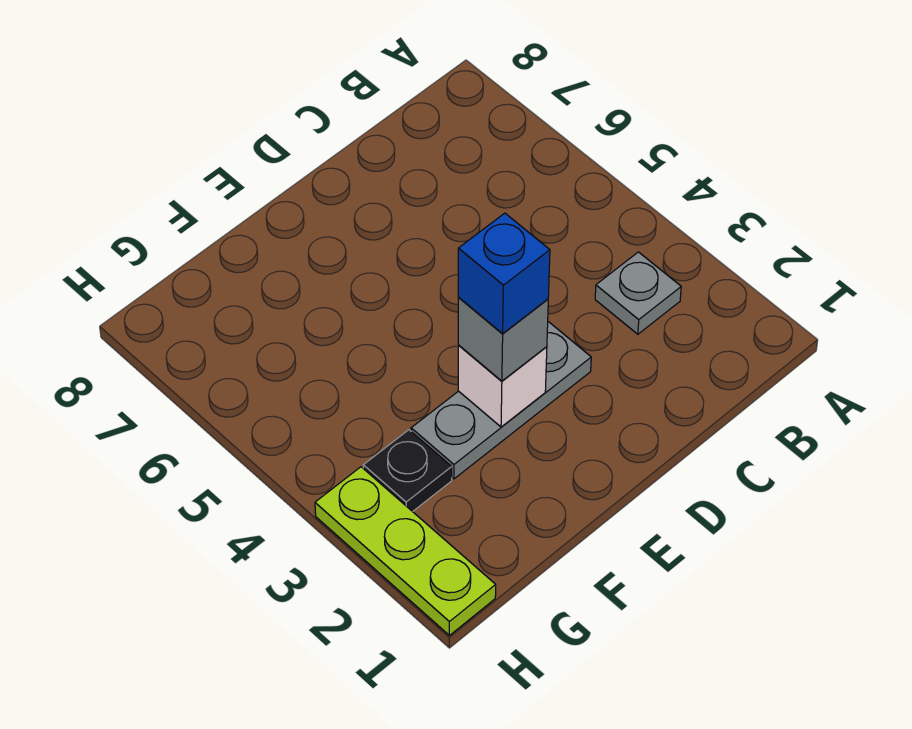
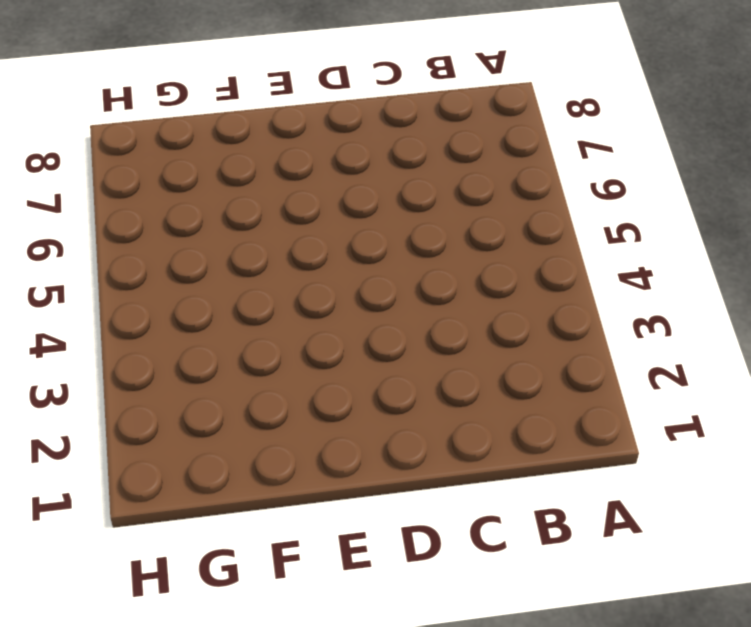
none -> grey plate B3 level 1
none -> grey plate D3:F3 level 1

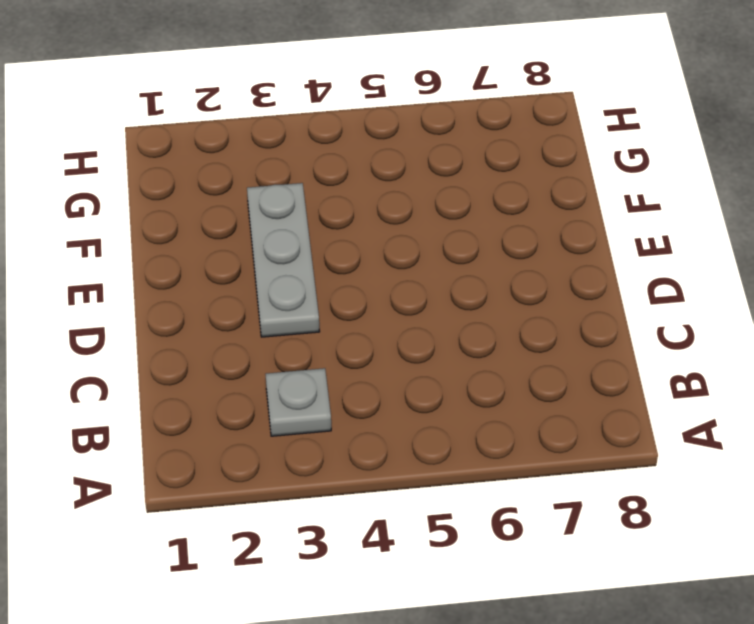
none -> black plate G3 level 1
none -> lime plate H1:H3 level 1

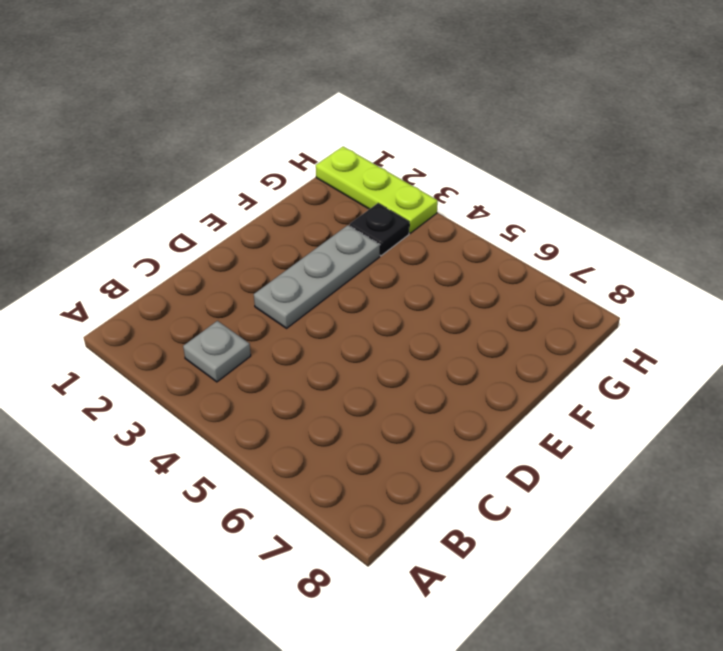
none -> white brick E3 level 2
none -> grey brick E3 level 3

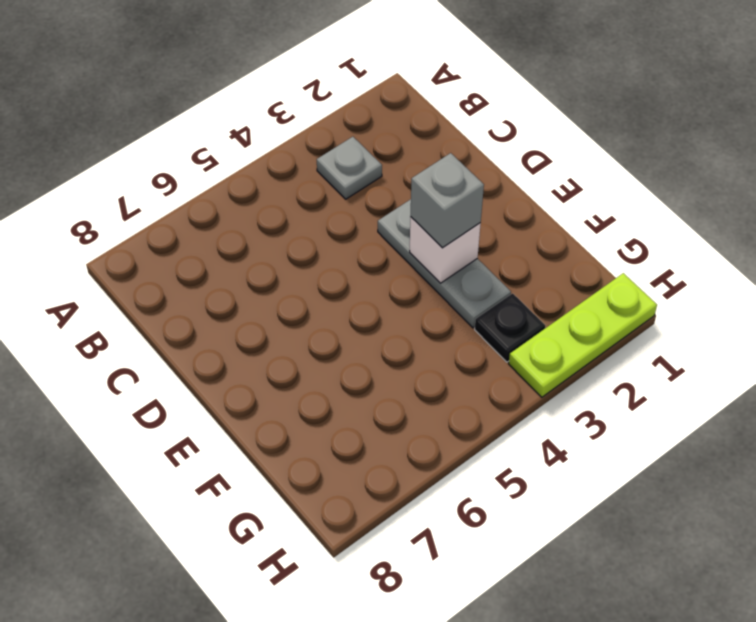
none -> blue brick E3 level 4

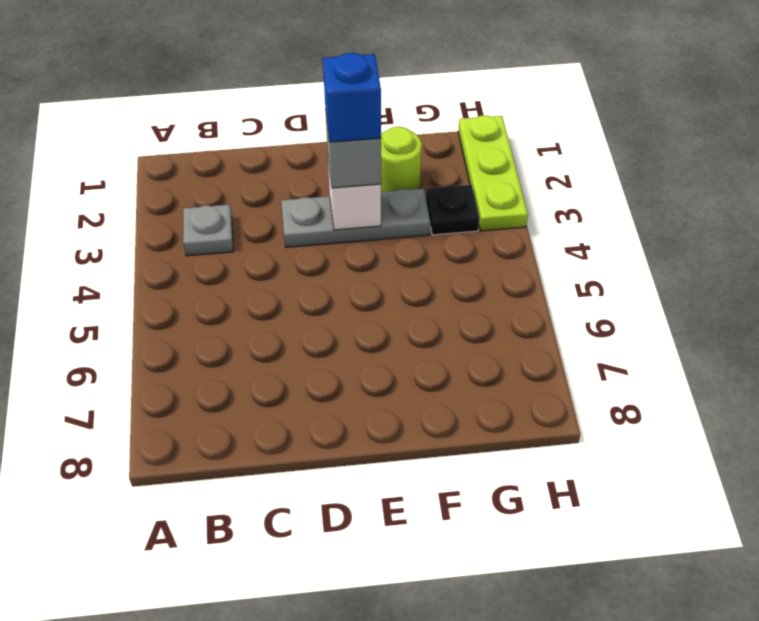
lime round brick F2 level 1 -> none

